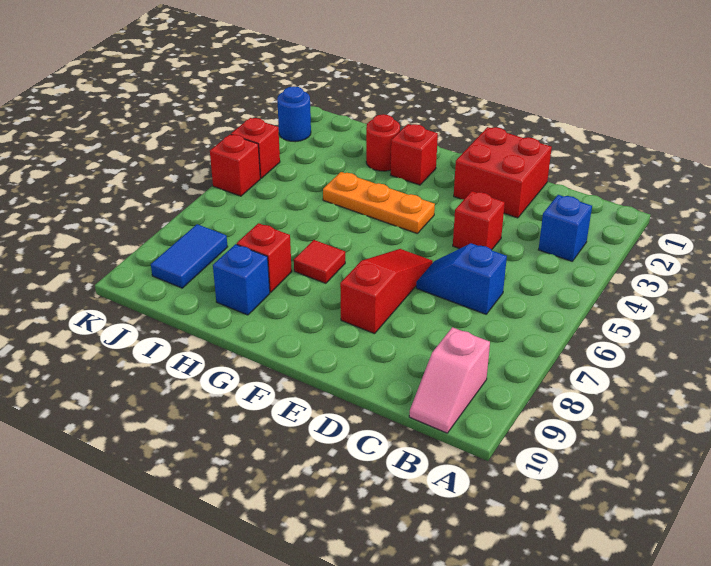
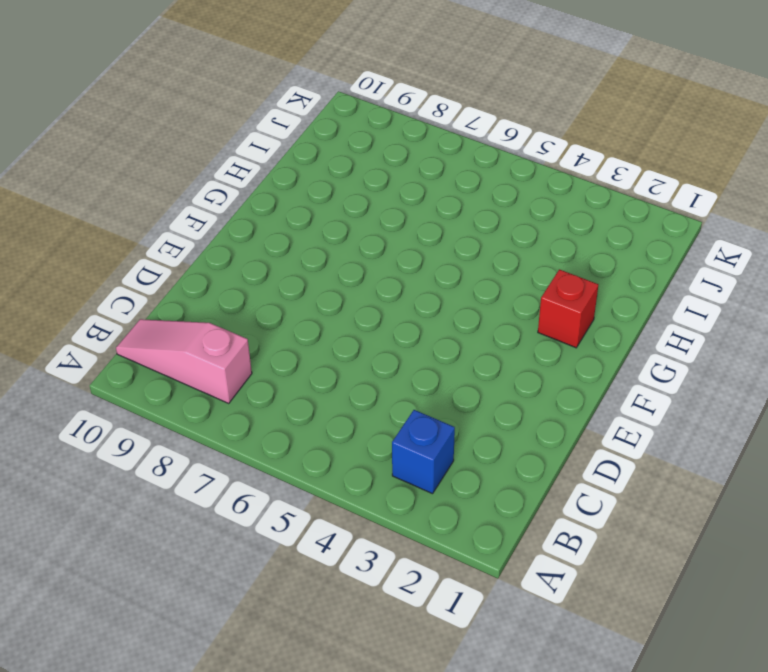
pink slope B8:B10 level 1 top 8 -> pink slope B9:B10 level 1 top 9
none -> blue slope C6:D6 level 1 top C
none -> red brick D1:E2 level 1
none -> red brick D4 level 1

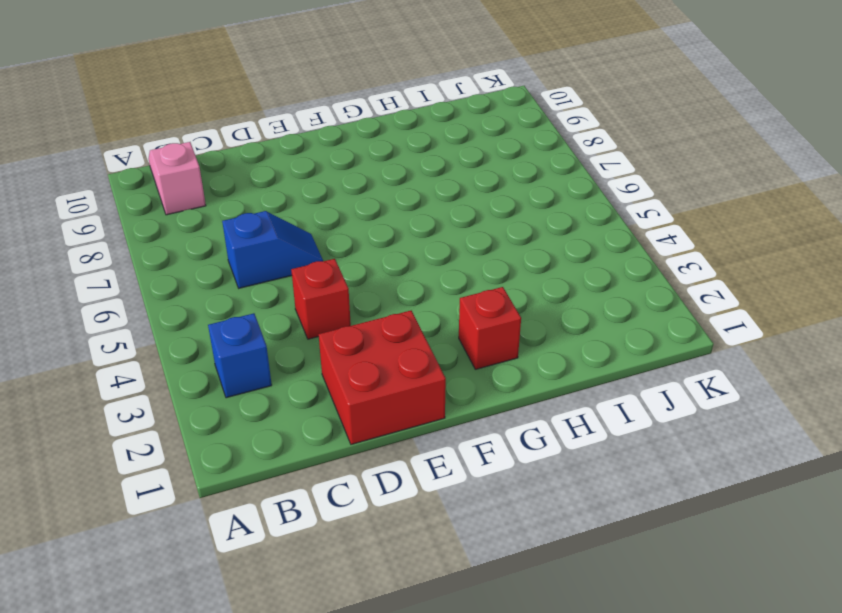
none -> red slope E6:E8 level 1 top 8
none -> orange plate F4:H4 level 1
none -> red tile G7 level 1

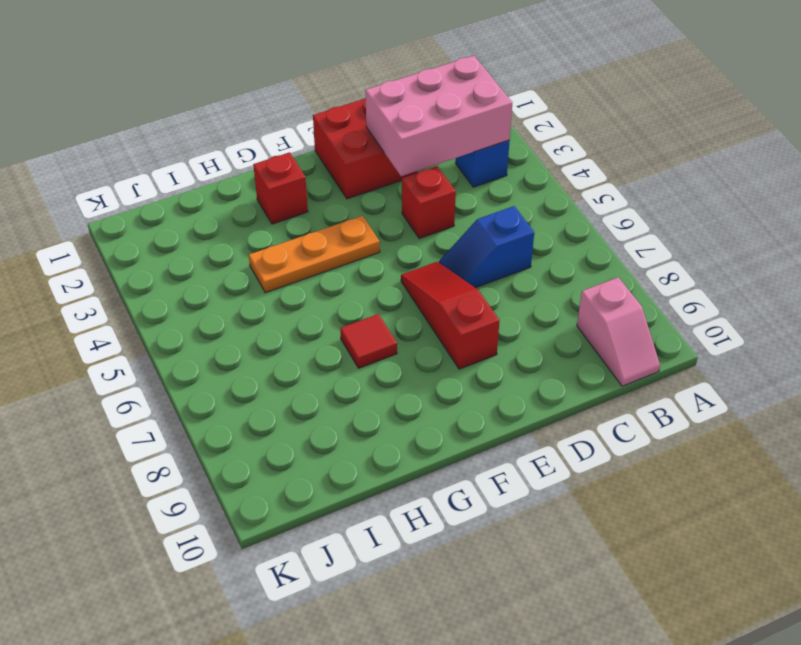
pink brick B2:D3 level 2 -> none
none -> red round brick H2 level 1
none -> red brick H8 level 1
none -> blue brick H9 level 1

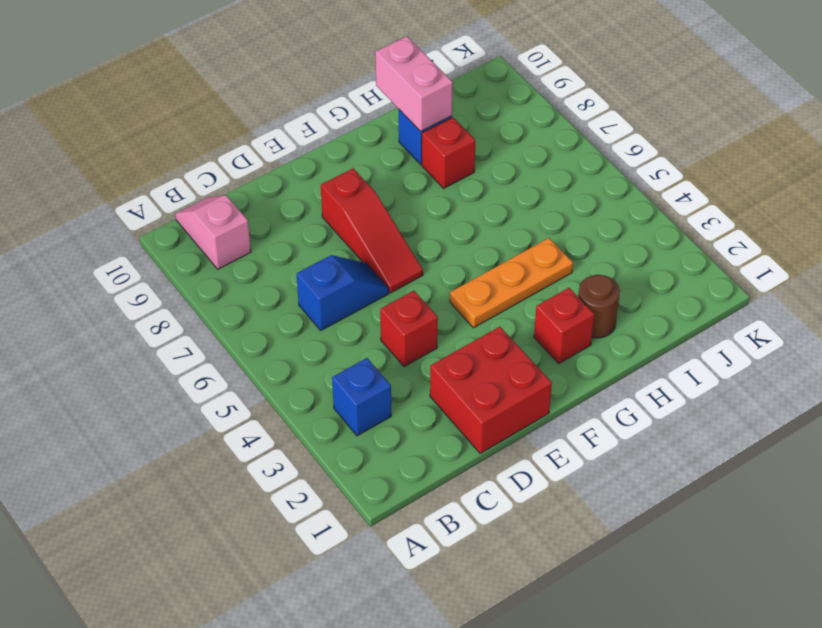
brown round brick H2 level 1 -> red round brick H2 level 1
pink brick H9:H10 level 2 -> none
none -> red tile G7 level 1
none -> blue tile J8:J9 level 1
none -> blue round brick K2 level 1

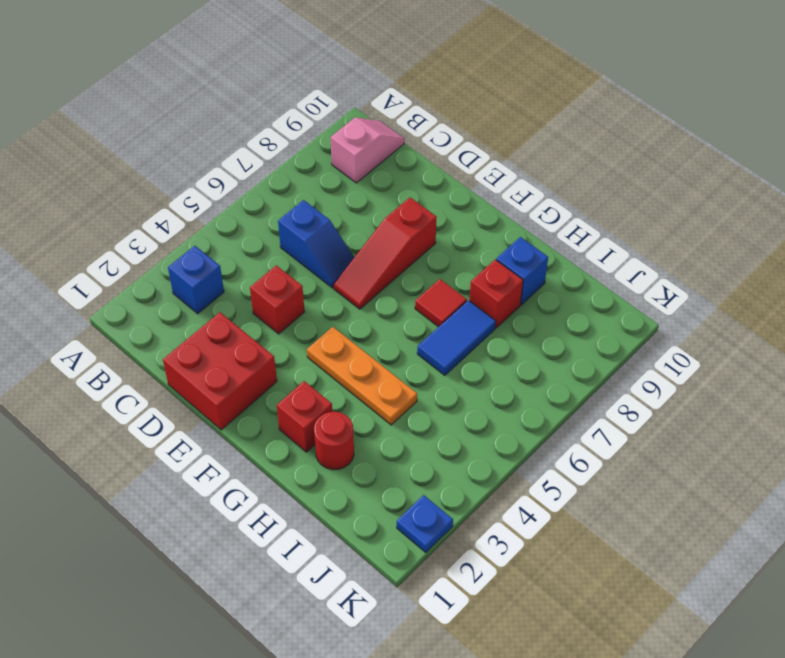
blue tile H6:H7 level 1 -> blue tile J8:J9 level 1
blue plate K2 level 1 -> blue round brick K2 level 1
none -> red brick K4 level 1
none -> red brick K5 level 1

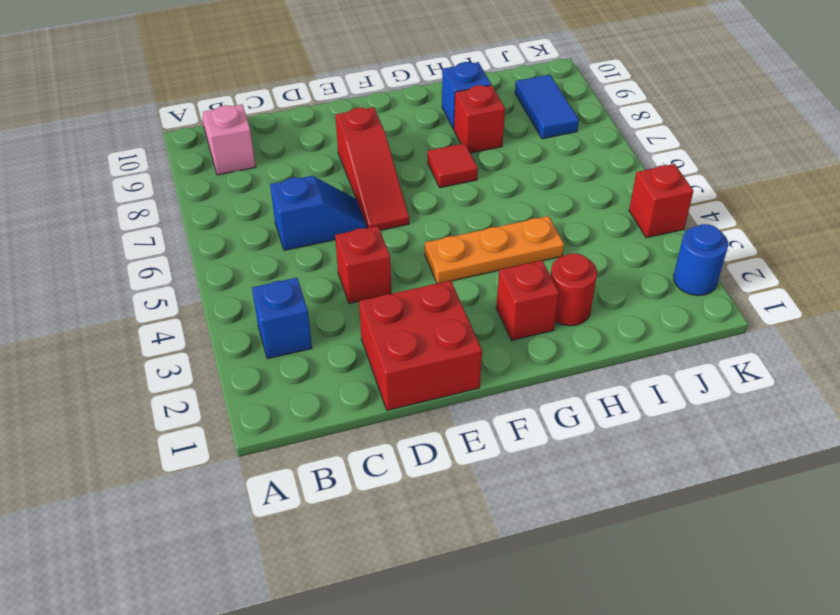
none -> red brick K5 level 1

